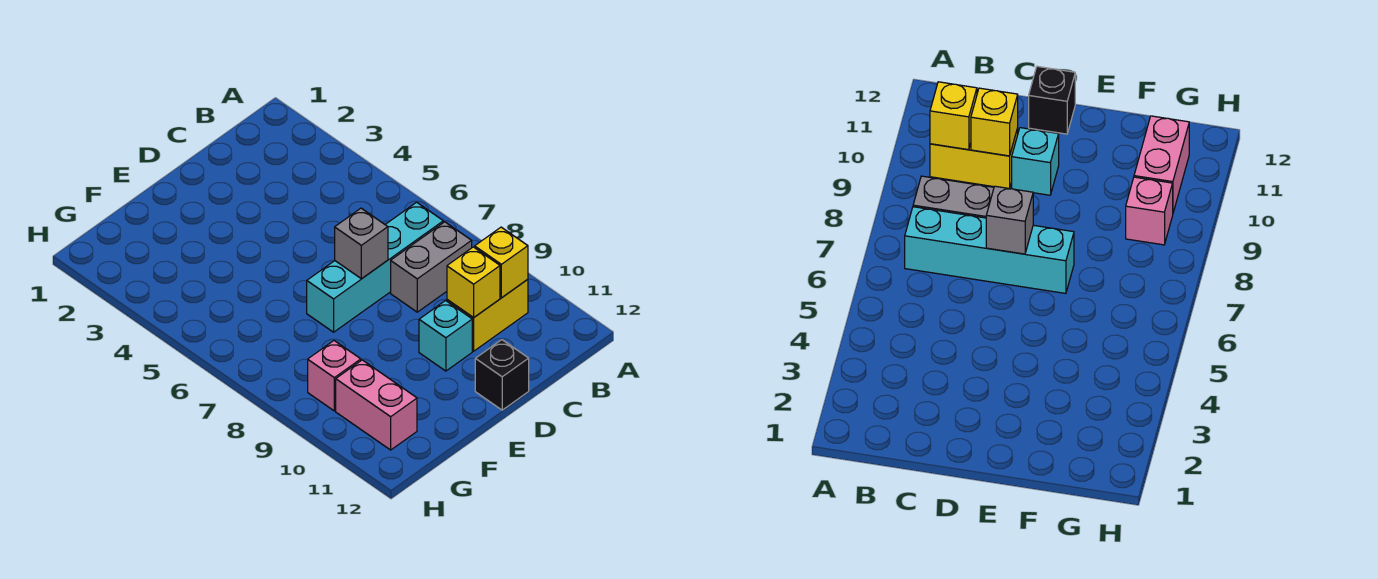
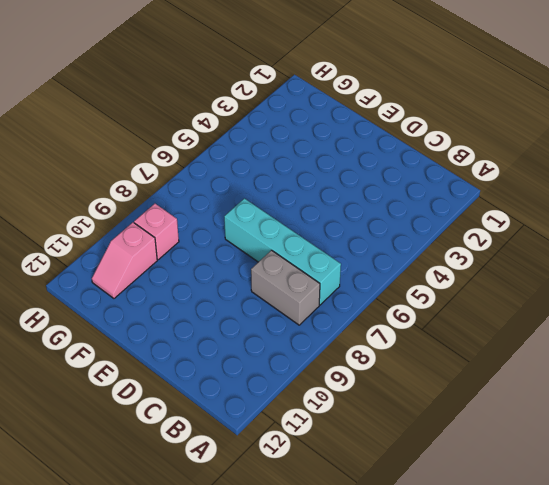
pink slope G10:G11 level 1 top 10 -> pink brick G10:G11 level 1
none -> yellow brick B10:C10 level 1
none -> cyan brick D10 level 1

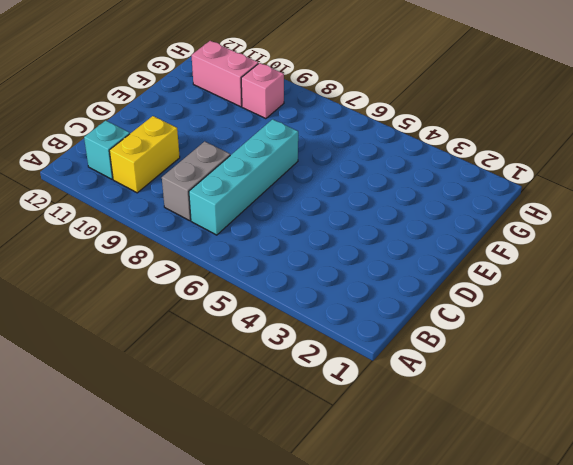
cyan brick B11 level 1 -> cyan brick D10 level 1
none -> black brick D12 level 1
none -> yellow brick B10 level 2

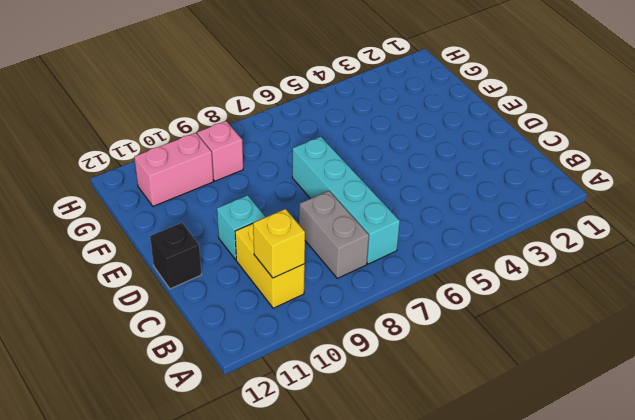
none -> yellow brick C10 level 2
none -> grey brick D7 level 2

